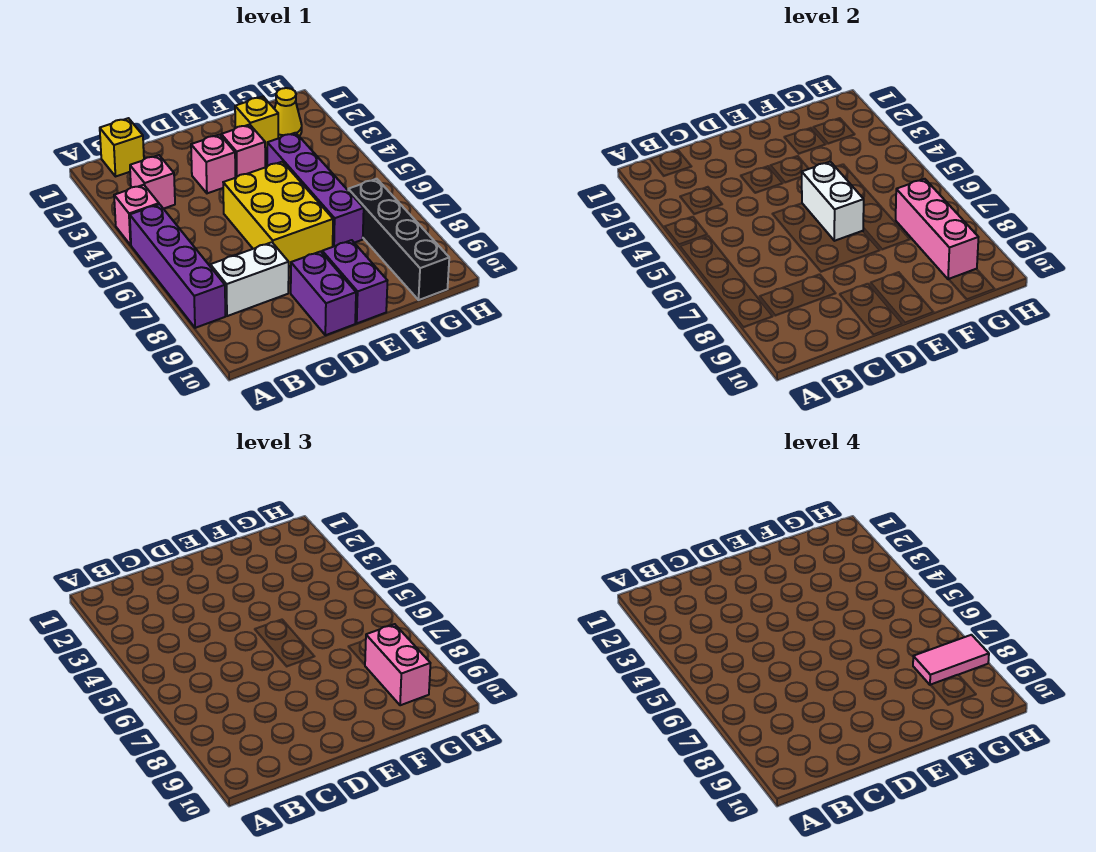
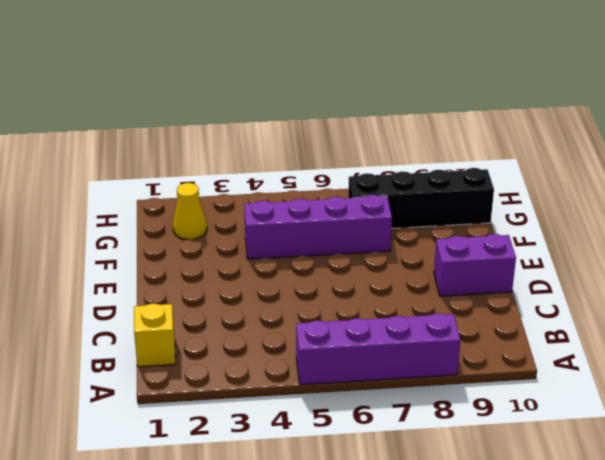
none -> pink brick A4 level 1
none -> pink brick B3 level 1
none -> white brick B8:C8 level 1

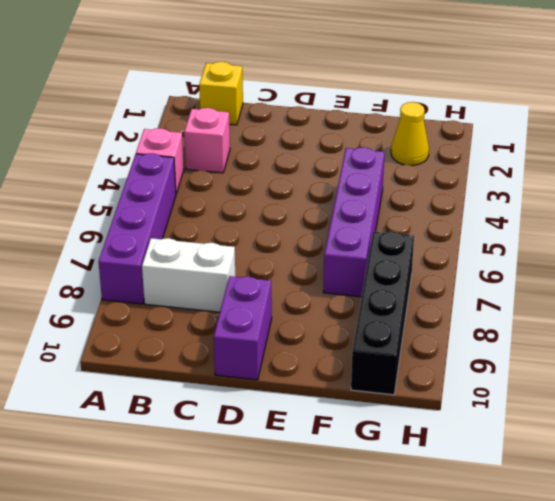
none -> pink brick D3 level 1
none -> yellow brick D5:E7 level 1
none -> pink brick E3 level 1

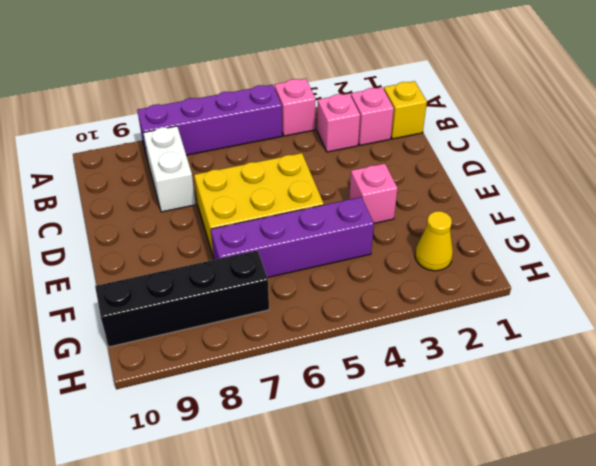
pink brick B2 level 1 -> pink brick D3 level 1
none -> purple brick D9:D10 level 1
none -> purple brick E9:E10 level 1
none -> yellow brick F2 level 1

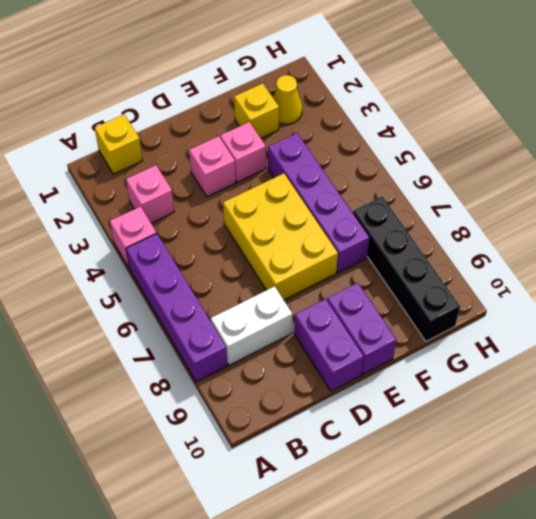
none -> white brick E5:E6 level 2
none -> pink brick G7:G9 level 2
none -> pink brick G8:G9 level 3

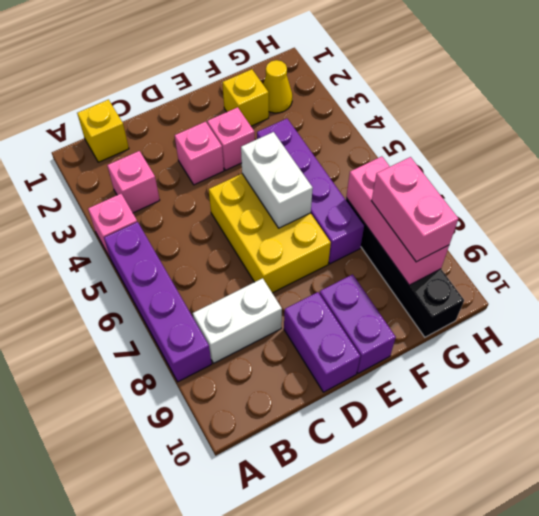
none -> pink tile G8:H8 level 4

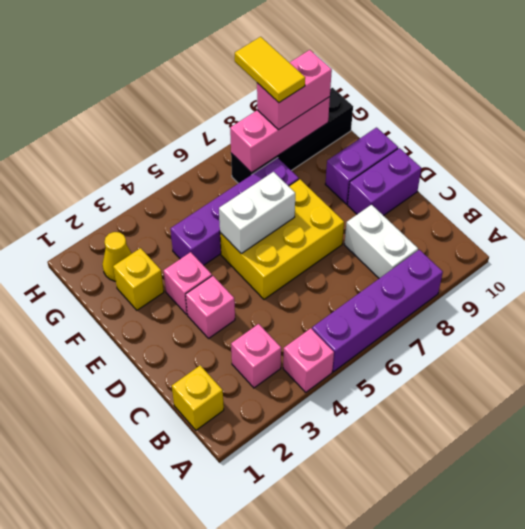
yellow tile G8:H8 level 4 -> pink tile G8:H8 level 4

